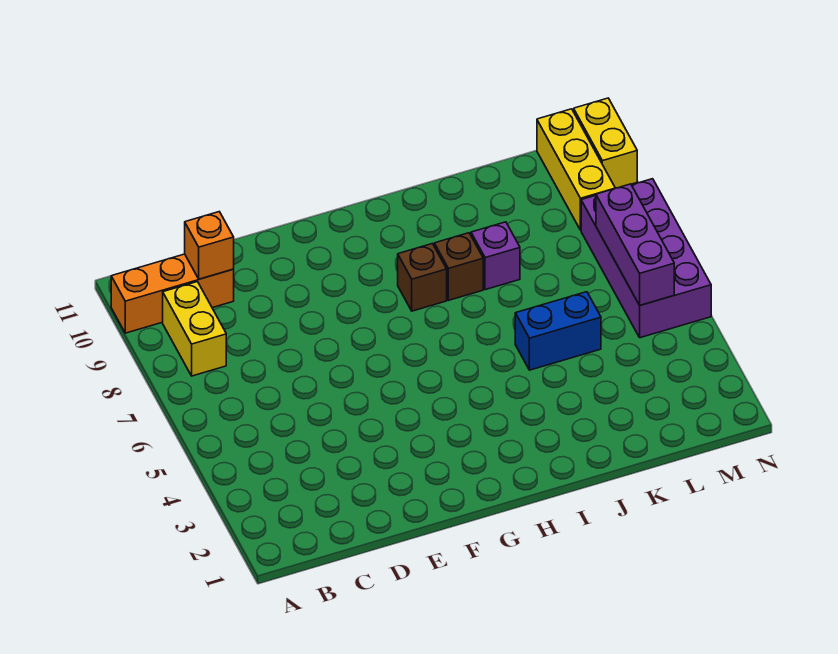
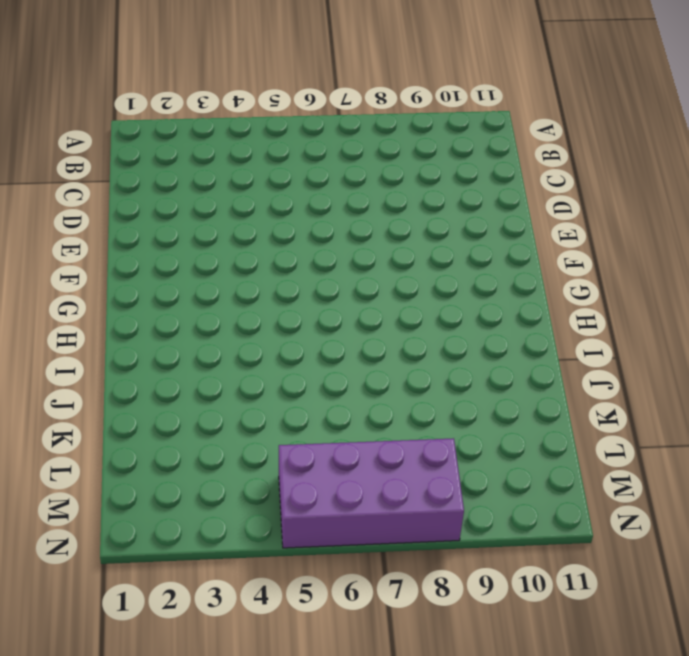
none -> orange brick A10:C10 level 1
none -> yellow brick B8:B9 level 1

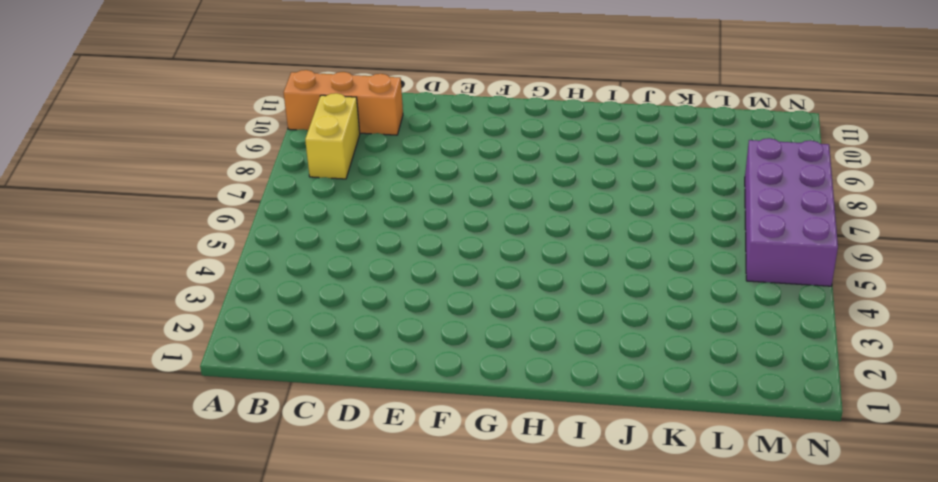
none -> brown brick H8 level 1
none -> brown brick I8 level 1

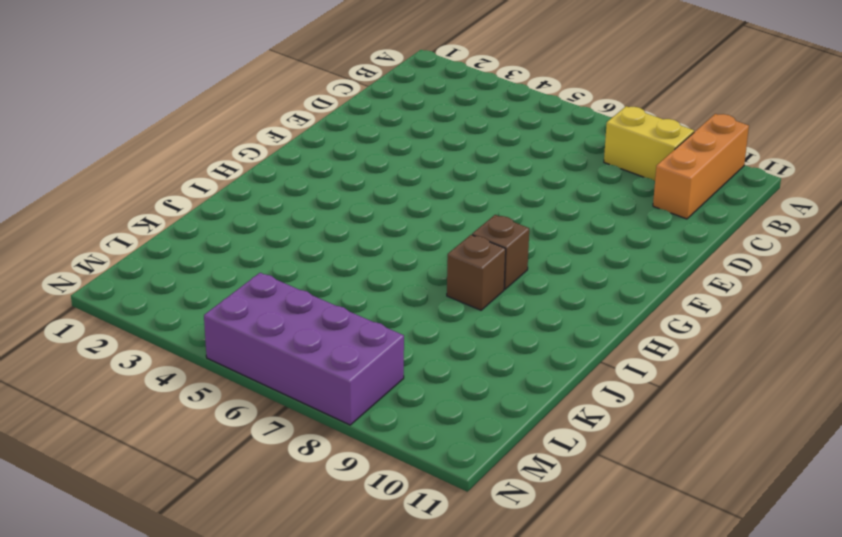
none -> blue brick J5:K5 level 1
none -> purple brick J8 level 1

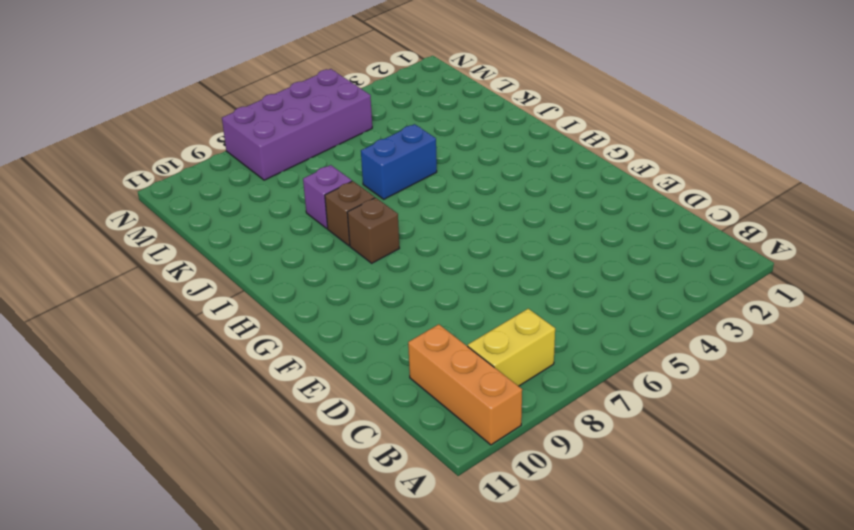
blue brick J5:J6 level 1 -> blue brick J5:K5 level 1
none -> yellow brick M9:M11 level 1
none -> yellow brick N10:N11 level 1

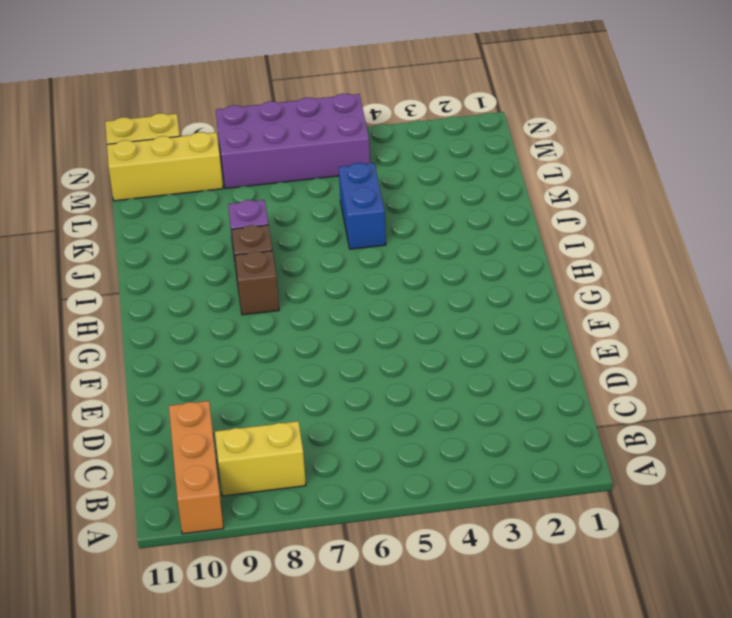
none -> orange brick C10 level 2
none -> purple brick M5:M7 level 2

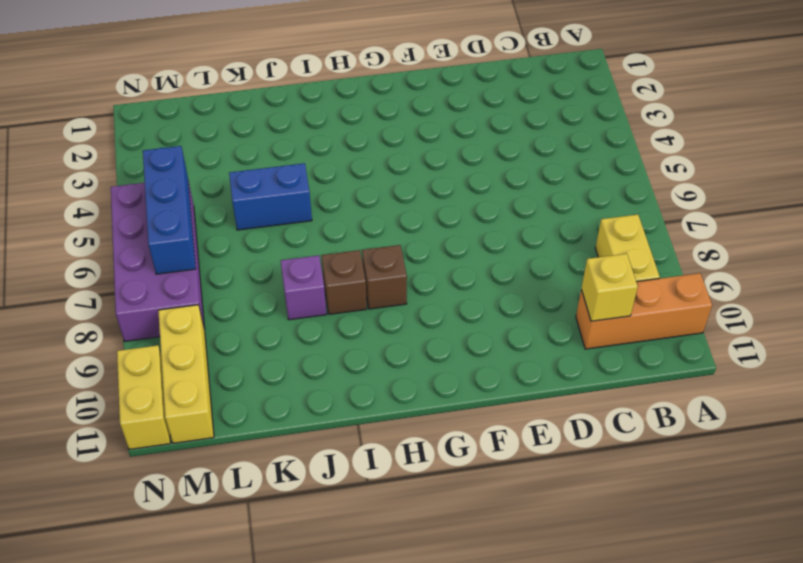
yellow brick C10 level 2 -> orange brick C10 level 2
blue brick M5:M7 level 2 -> purple brick M5:M7 level 2

